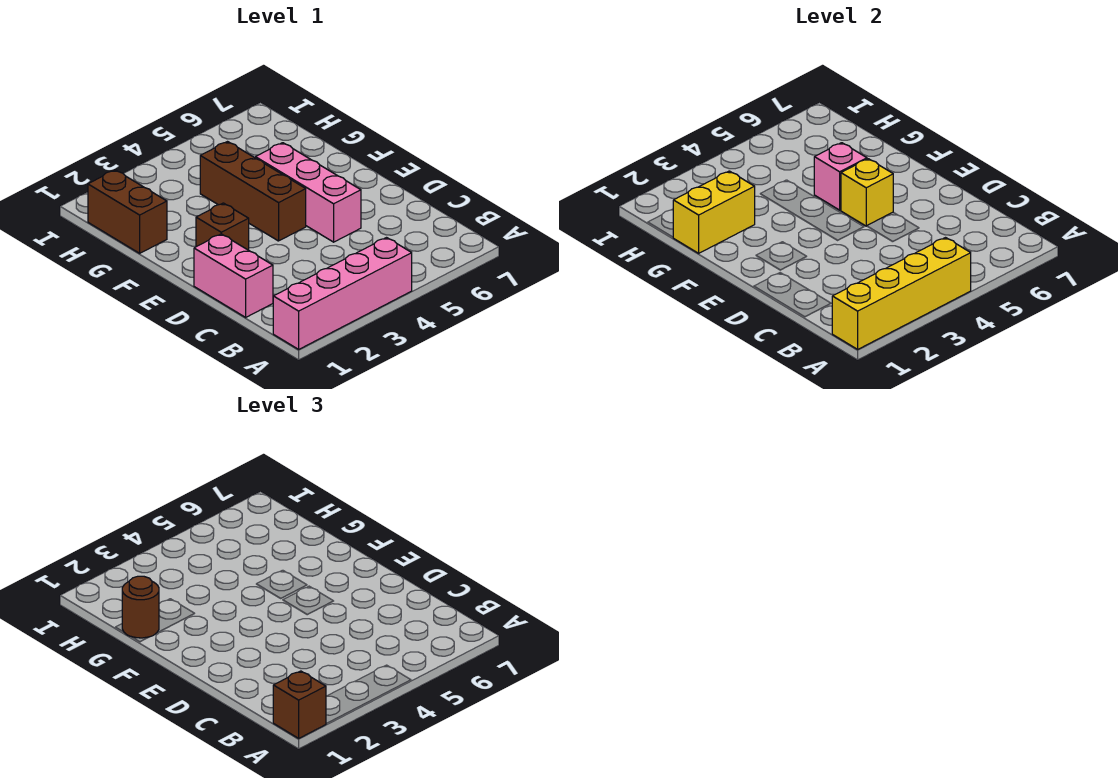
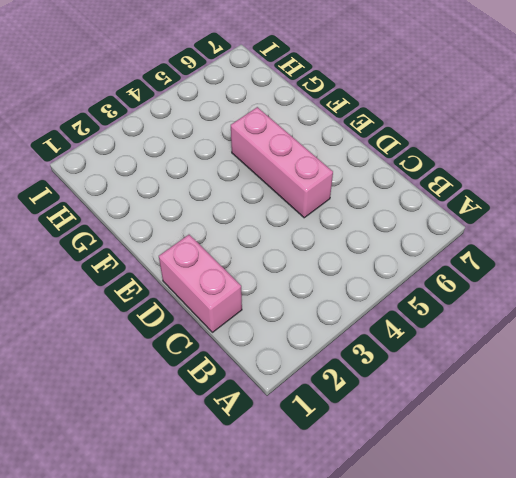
none -> pink brick A1:A4 level 1
none -> brown brick E2 level 1
none -> brown brick E4:G4 level 1

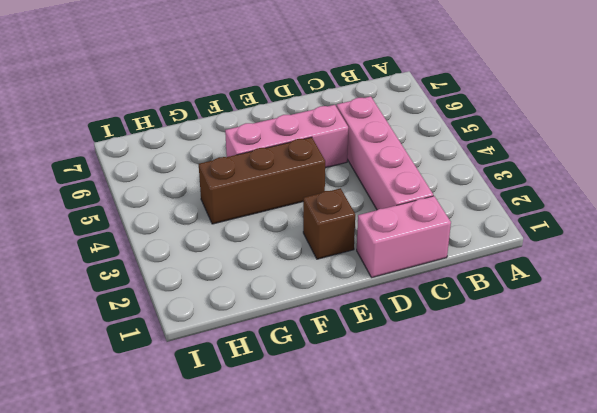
pink brick C2:C5 level 1 -> pink brick A1:A4 level 1
none -> brown brick G1:H1 level 1
none -> yellow brick A1:A4 level 2
none -> yellow brick E5 level 2

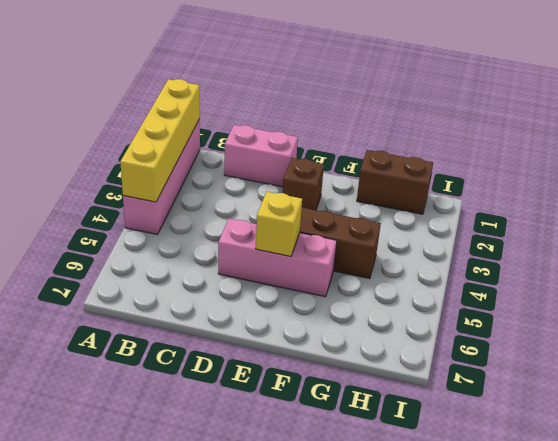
none -> pink brick F5 level 2
none -> yellow brick G1:G2 level 2
none -> brown brick A1 level 3

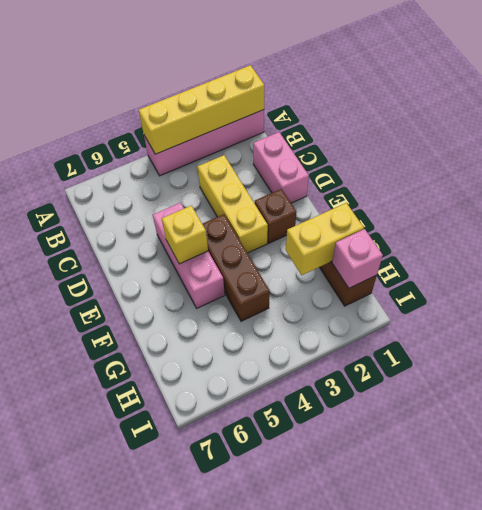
yellow brick C3:E3 level 1 -> none
pink brick H1 level 2 -> pink brick F5 level 2
none -> brown brick A1 level 3
none -> brown round brick G1 level 3

